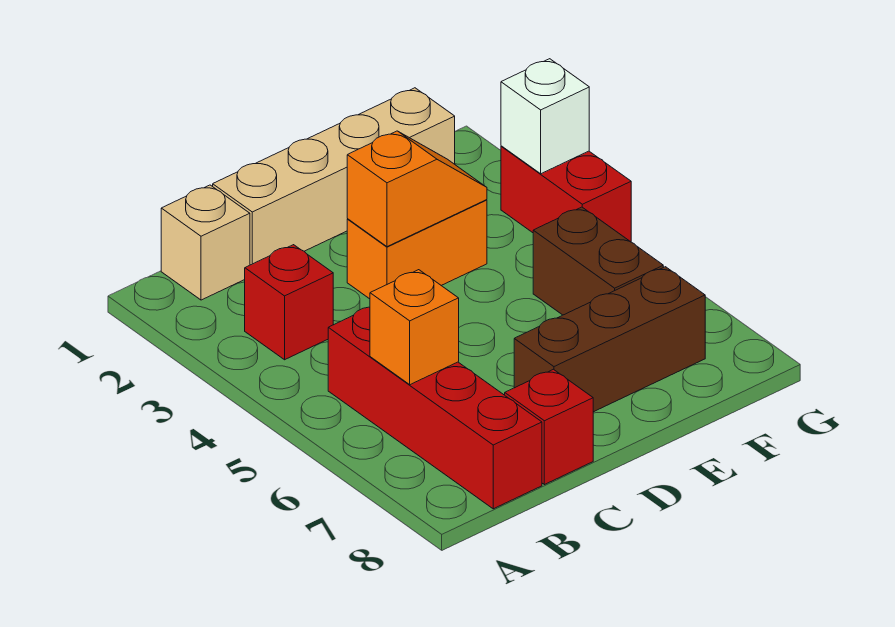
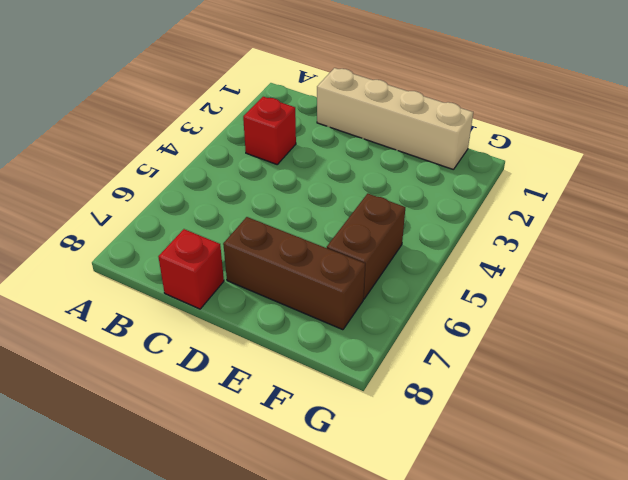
none -> tan brick B1 level 1
none -> red brick B5:B8 level 1
none -> orange brick D3:E3 level 1

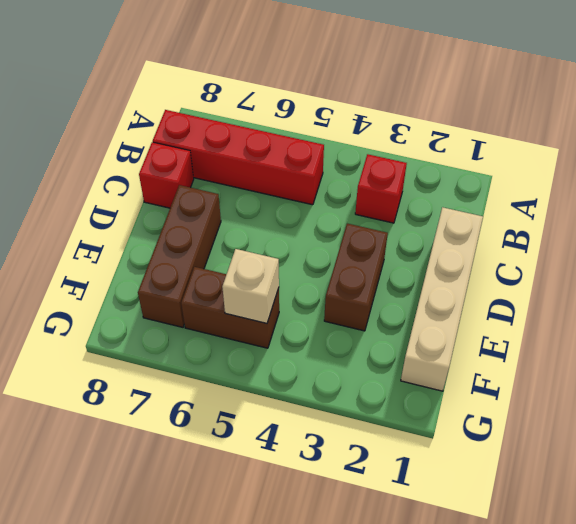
brown brick D3:E3 level 1 -> orange brick D3:E3 level 1
tan brick F5 level 2 -> tan brick B1 level 1
none -> red brick G3:G4 level 1
none -> orange brick B6 level 2
none -> orange slope D3:E3 level 2 top D

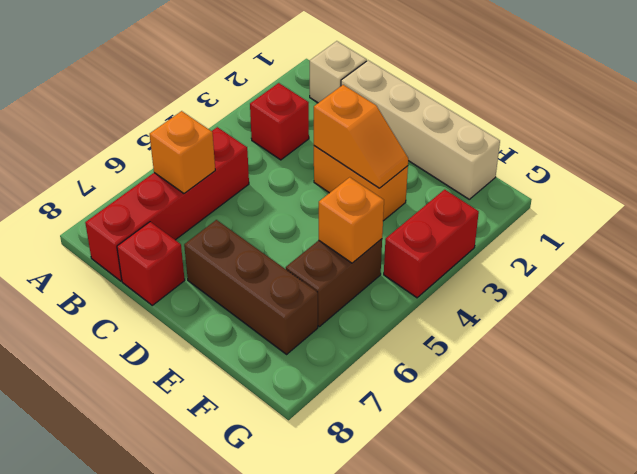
orange brick F5 level 2 -> none
none -> white brick G3 level 2

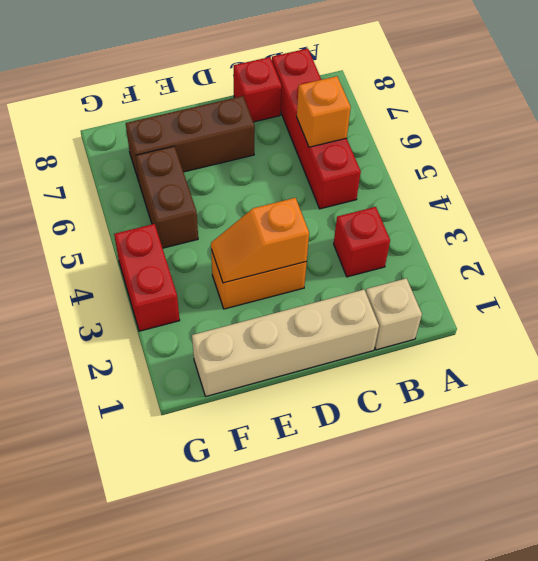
none -> white brick G3 level 2

